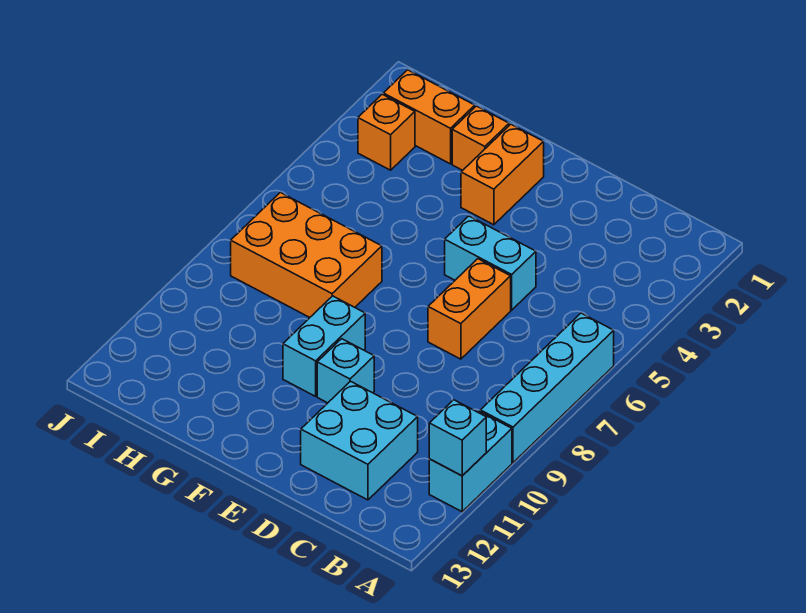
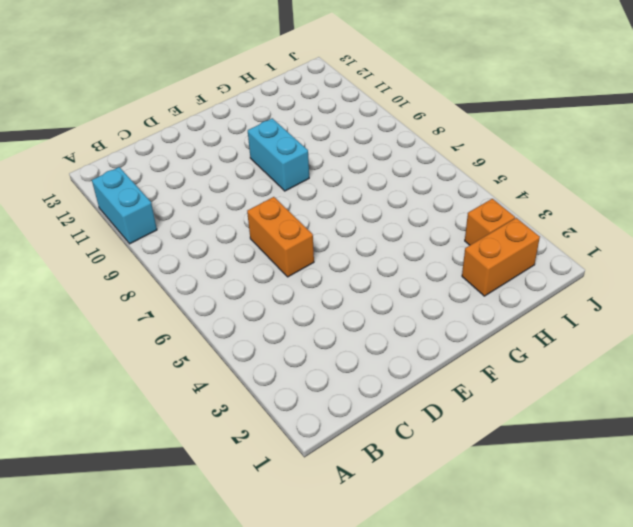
none -> cyan brick A6:A9 level 1
none -> cyan brick C11:D12 level 1
none -> cyan brick D5:E5 level 1

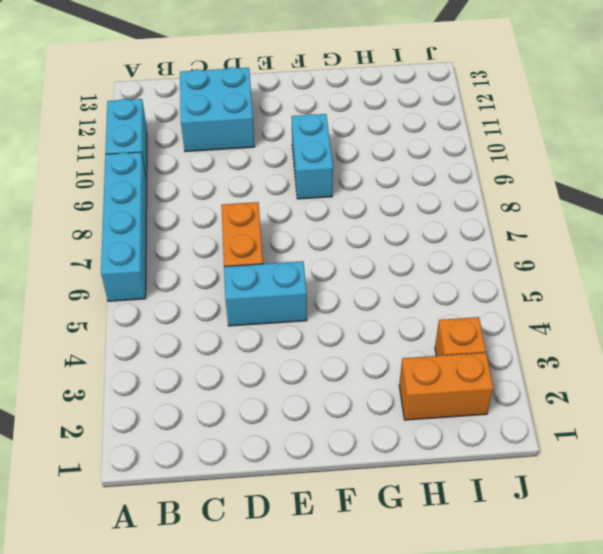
none -> cyan brick E10 level 1
none -> orange brick F2:F3 level 1
none -> orange brick G2 level 1

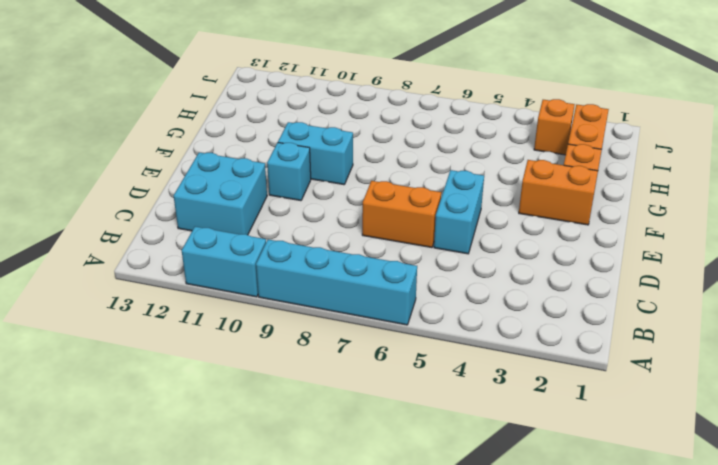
none -> orange brick G7:I8 level 1
none -> cyan brick A11 level 2

